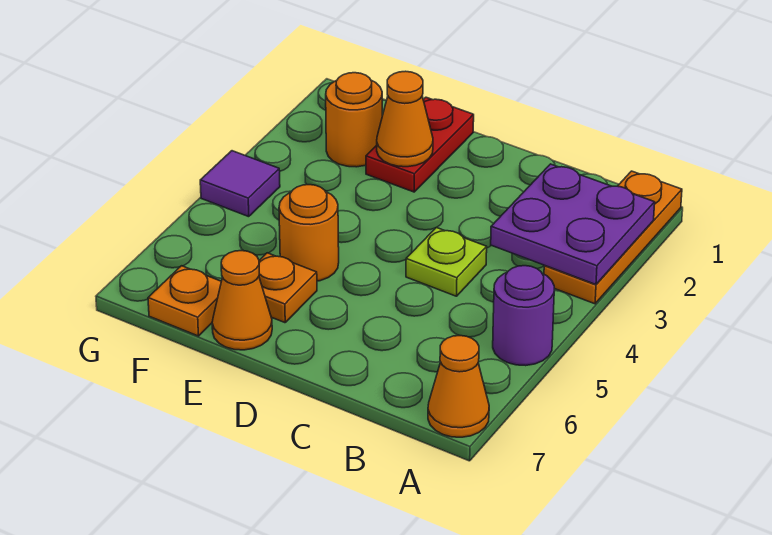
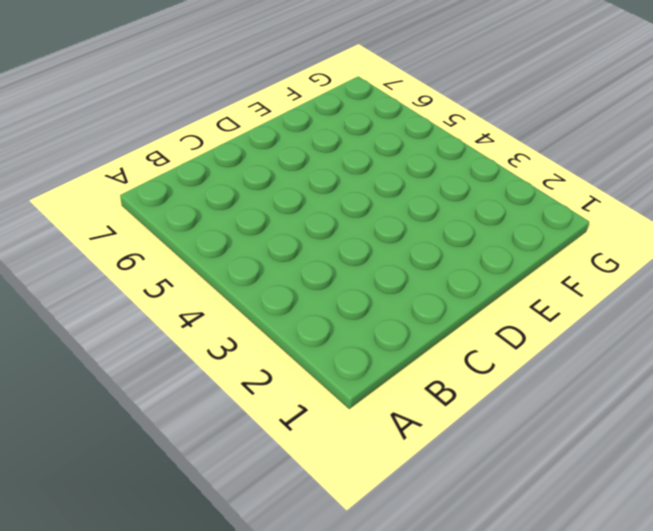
none -> orange plate A1:A3 level 1
none -> purple round brick A5 level 1
none -> orange cone A7 level 1

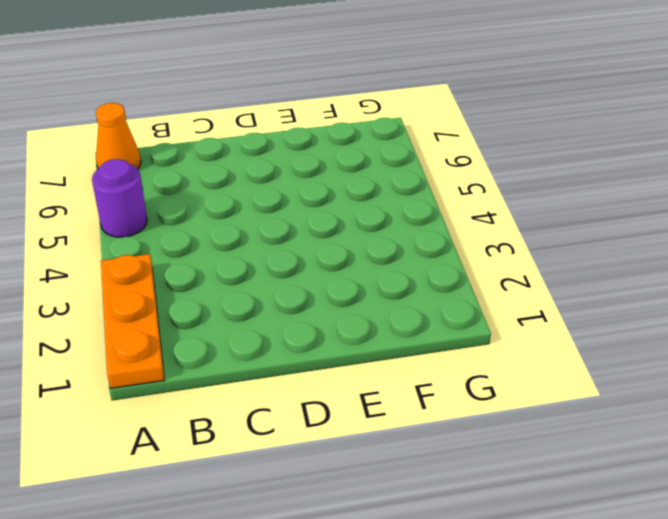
none -> lime plate C4 level 1
none -> red plate E1:E2 level 1
none -> orange round brick E5 level 1

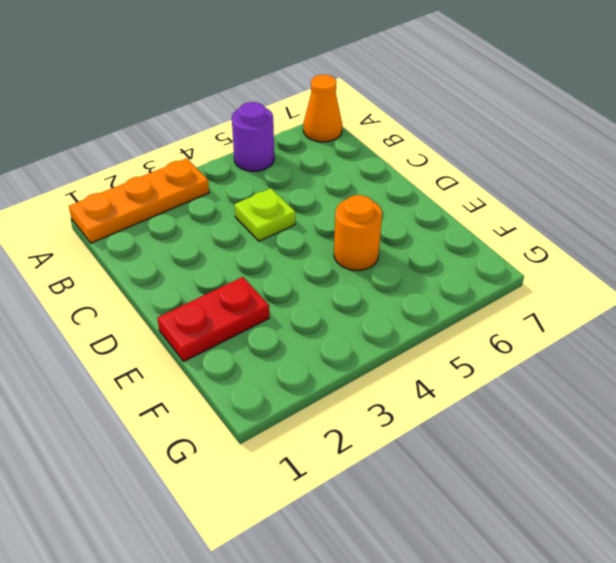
none -> orange plate E6 level 1
none -> orange cone E7 level 1
none -> orange round brick F2 level 1

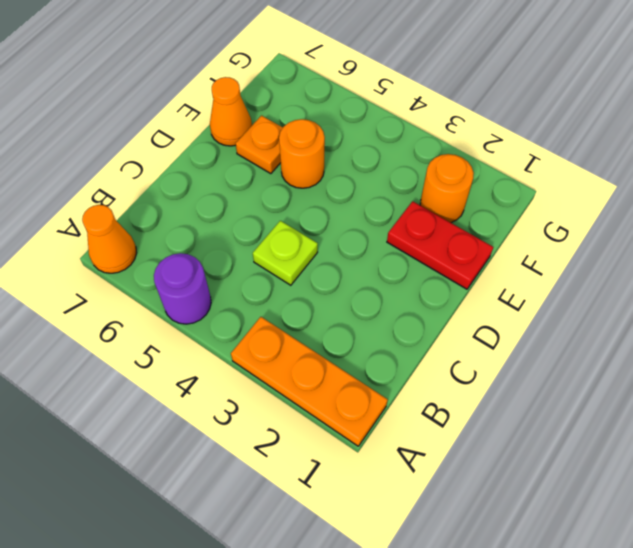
none -> orange plate F7 level 1
none -> purple tile G4 level 1
none -> purple plate A2:B3 level 2

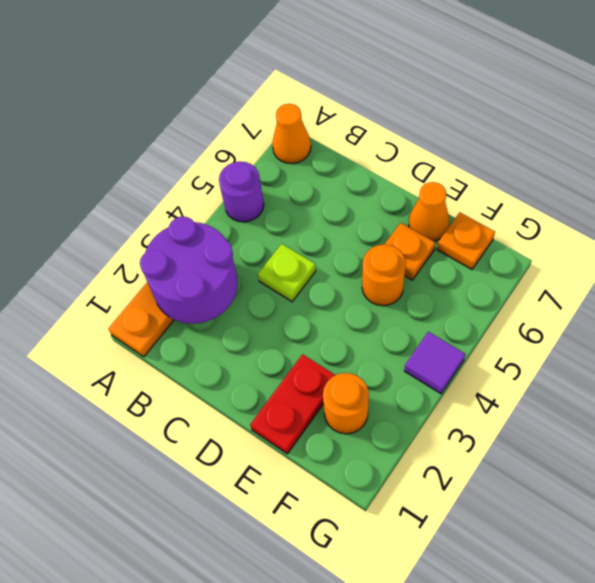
purple round brick A2:B3 level 2 -> purple plate A2:B3 level 2
none -> orange cone E2 level 2

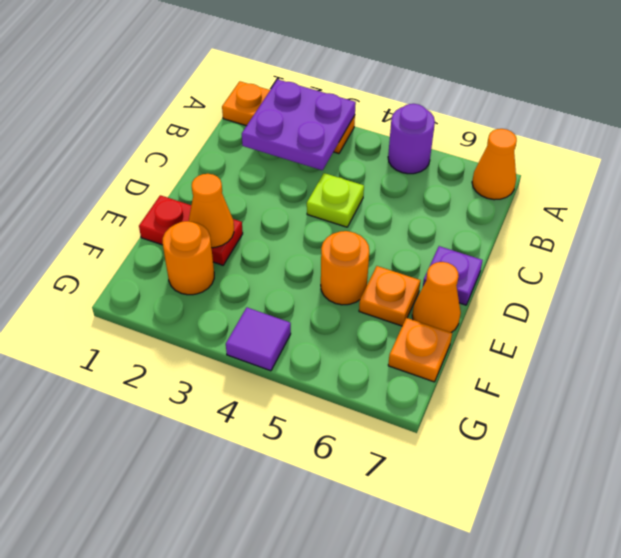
purple plate D7 level 1 -> none

